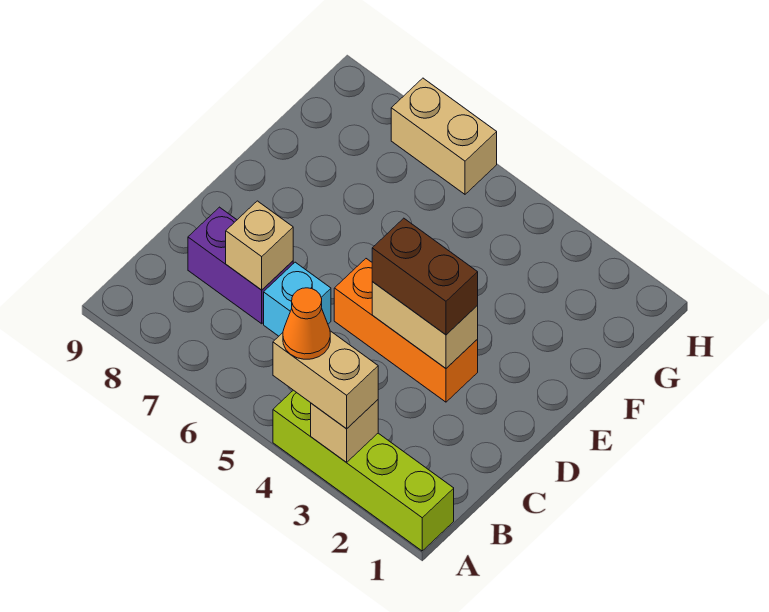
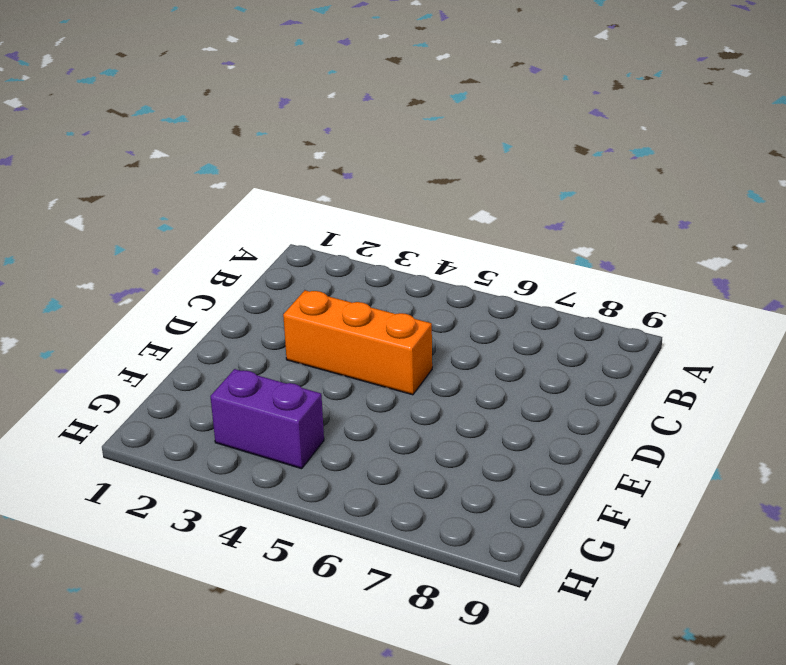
purple brick G3:G4 level 1 -> purple brick C7:C8 level 1
none -> lime brick A1:A4 level 1
none -> cyan brick C6 level 1

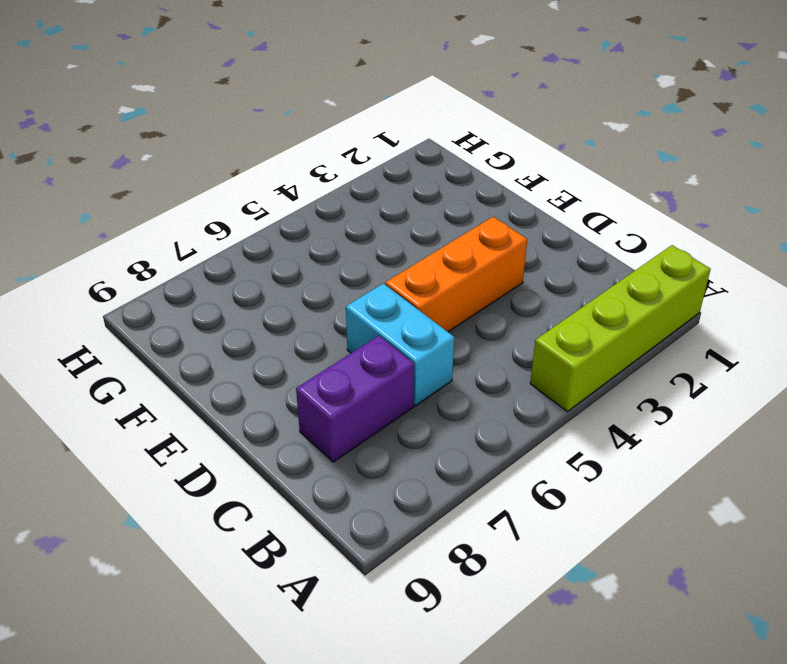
cyan brick C6:D6 level 1 -> cyan brick C6 level 1
none -> tan brick H6:H7 level 1
none -> tan brick A3 level 2

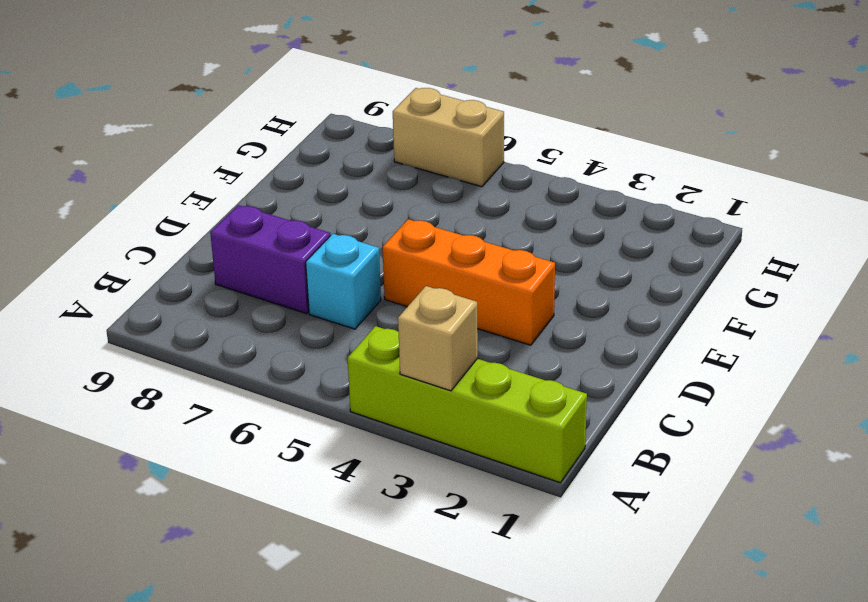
none -> tan brick C7 level 2
none -> tan brick D3:D4 level 2

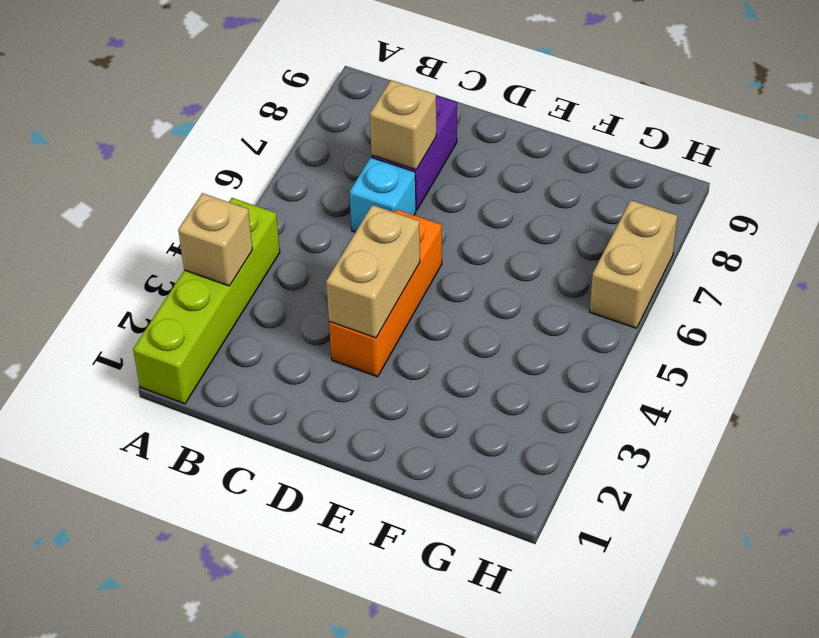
none -> tan brick A3:A4 level 3
none -> brown brick D3:D4 level 3

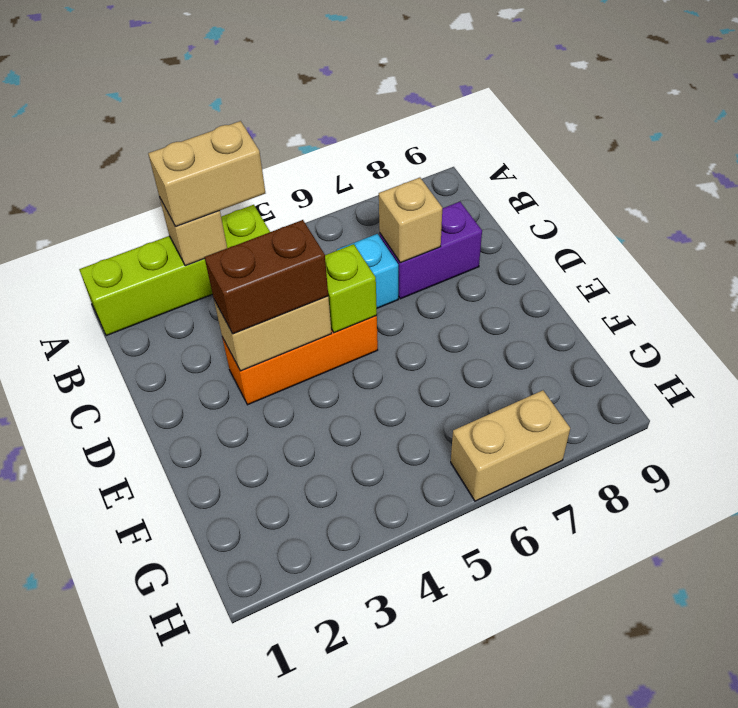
lime brick D5 level 2 -> none
none -> orange cone A4 level 4

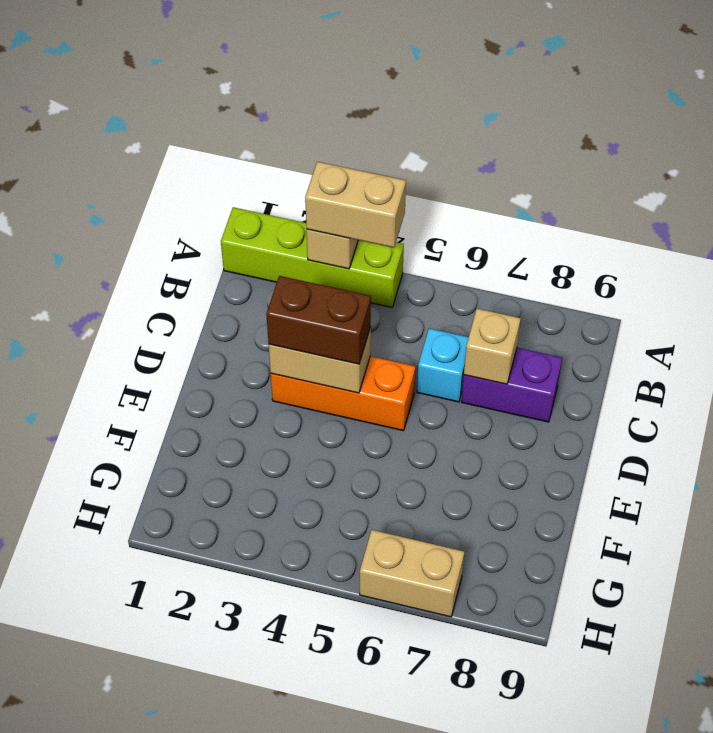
none -> orange cone A4 level 4

